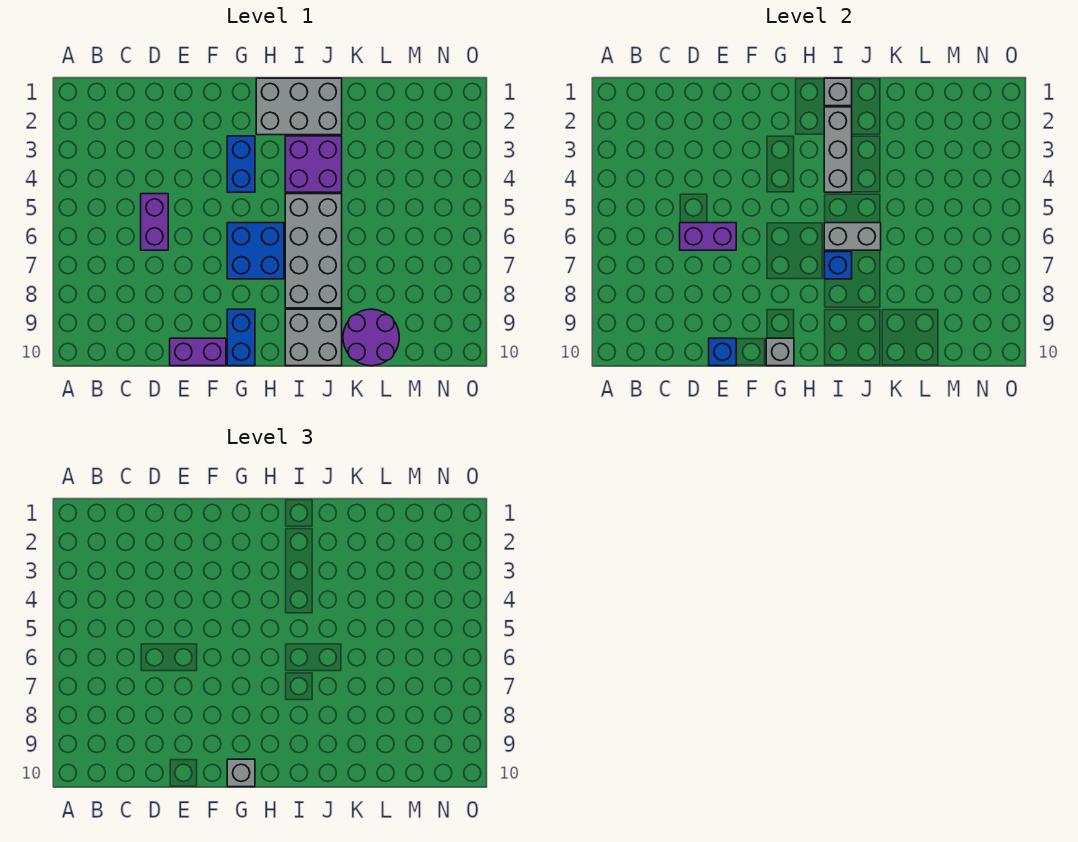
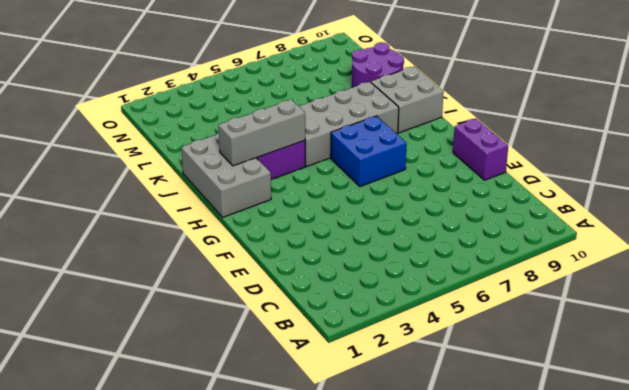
none -> purple brick D5:D6 level 1
none -> blue brick G3:G4 level 1
none -> blue brick G9:G10 level 1

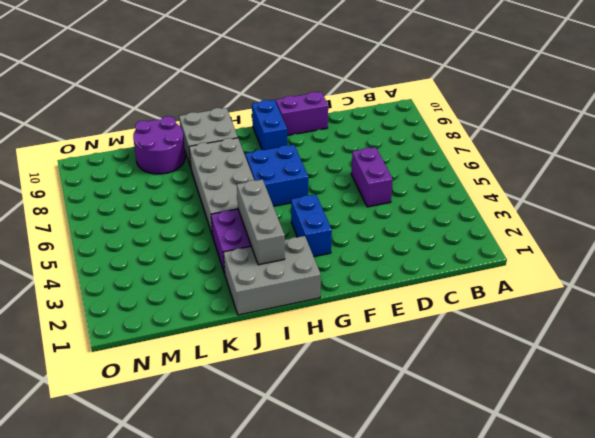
none -> purple brick D6:E6 level 2
none -> blue brick E10 level 2
none -> grey brick G10 level 2

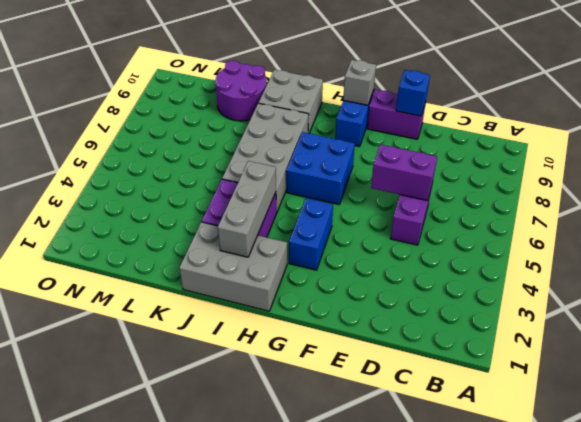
none -> grey brick I1 level 2
none -> grey brick I6:J6 level 2
none -> blue brick I7 level 2

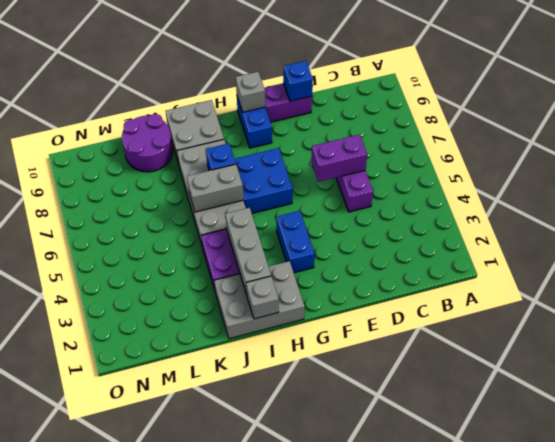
none -> grey brick G10 level 3

